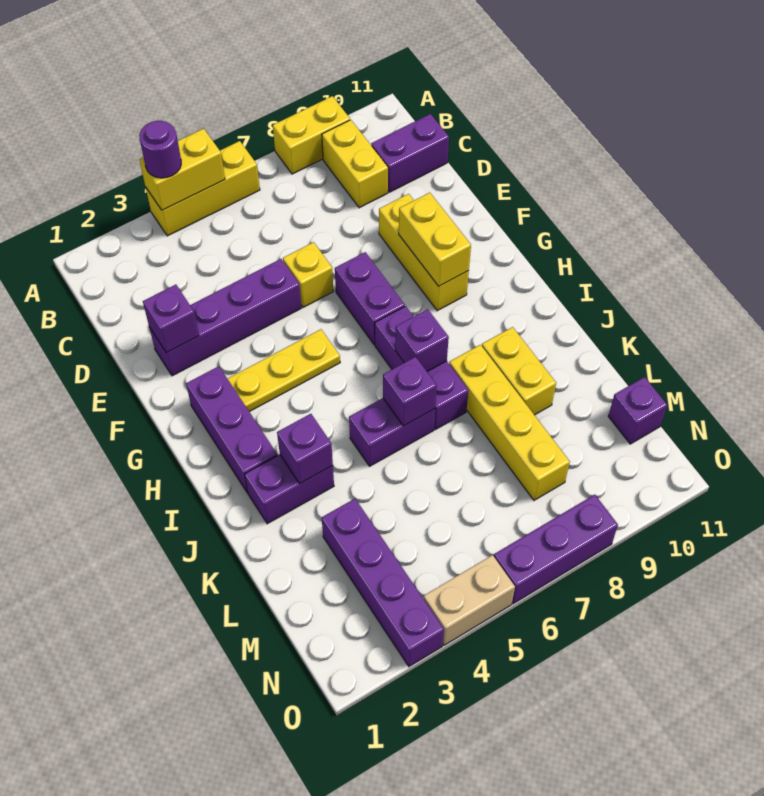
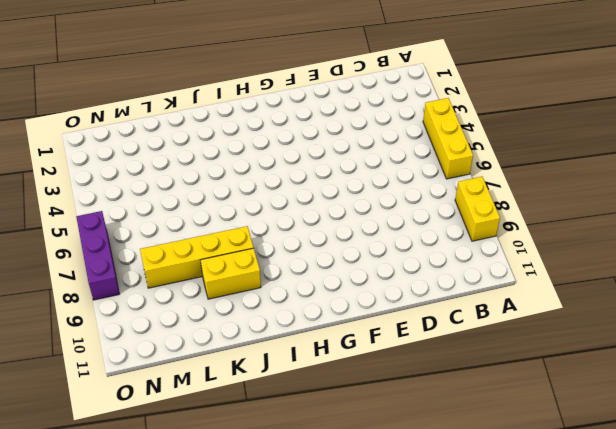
none -> yellow brick B9:C9 level 1
none -> purple brick C10:C11 level 1
none -> purple brick E2:E5 level 1

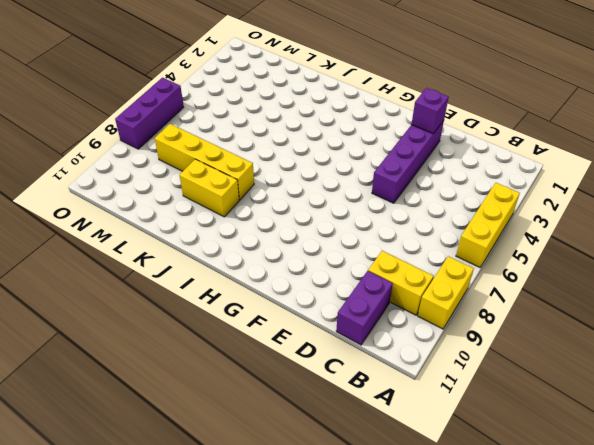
none -> yellow brick E6 level 1
none -> yellow brick E9:G9 level 1
none -> purple brick F7:G7 level 1

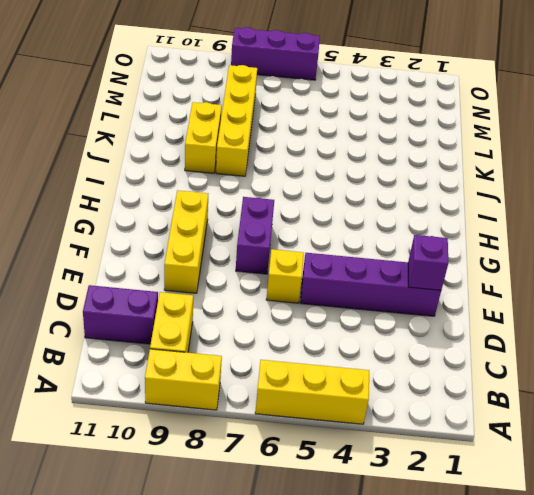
none -> purple brick G2:I2 level 1
none -> yellow plate G3:G5 level 1
none -> purple brick H7:J7 level 1

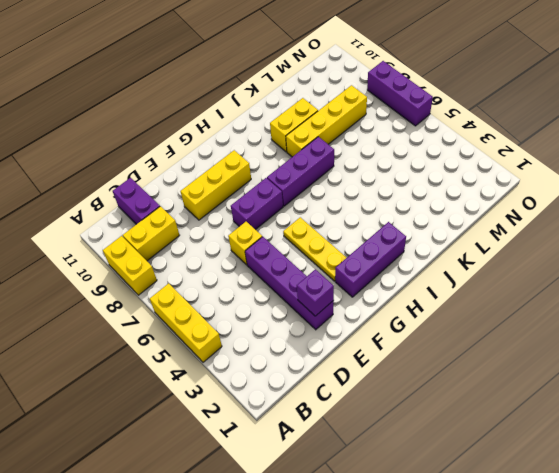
none -> purple brick J2:J3 level 1
none -> purple brick J5:J6 level 1
none -> purple brick L3:O3 level 1

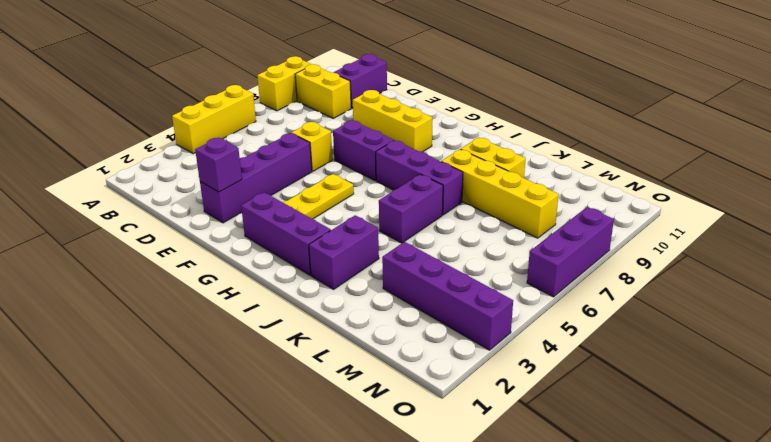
none -> purple brick M11 level 1
none -> tan brick O4:O5 level 1
none -> yellow brick A4:A5 level 2

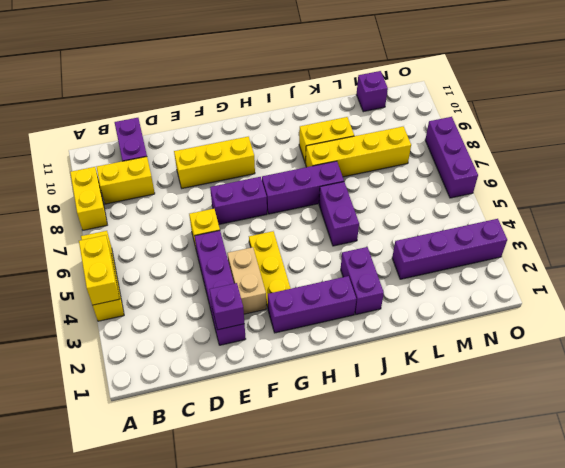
tan brick F3:F4 level 1 -> tan brick O4:O5 level 1
none -> yellow brick F9:G9 level 2
none -> purple brick I7 level 2
none -> purple brick J3 level 2

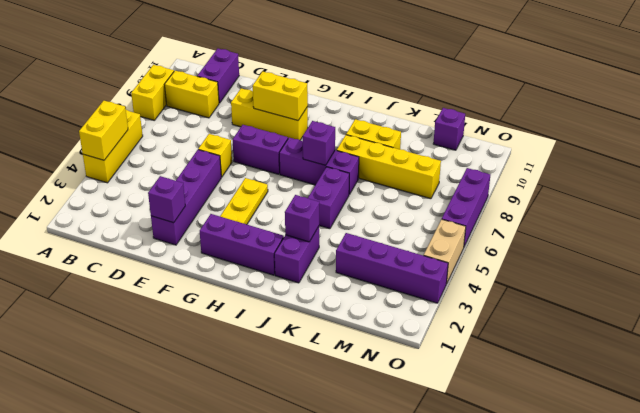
none -> purple brick J6 level 2
none -> purple round brick A4 level 3

